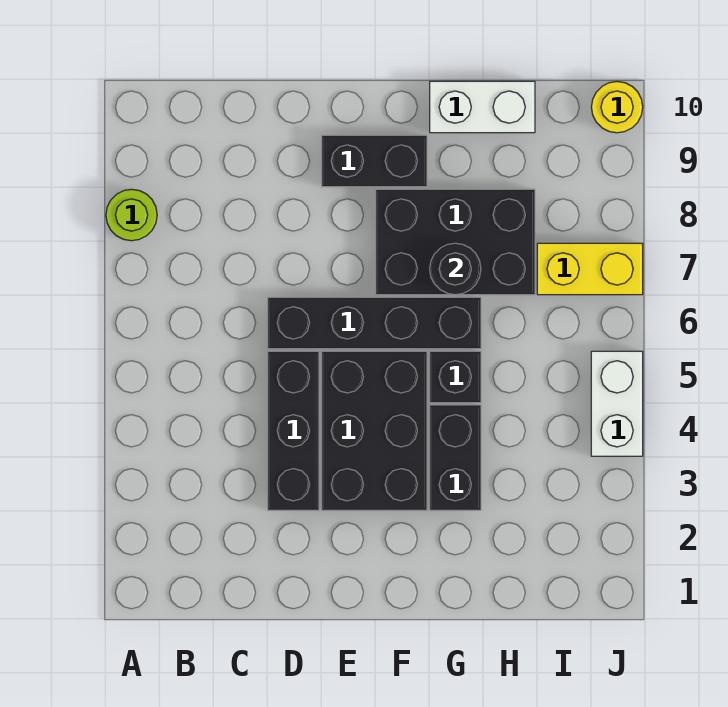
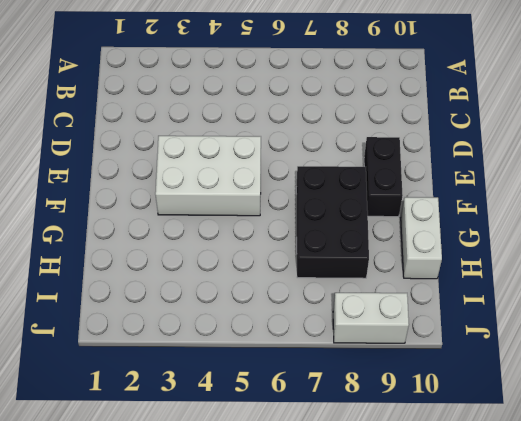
white brick E3:F5 level 1 -> black brick E3:F5 level 1
white brick J8:J9 level 1 -> white brick J4:J5 level 1
none -> lime round brick A8 level 1
none -> black brick D3:D5 level 1
none -> black brick D6:G6 level 1

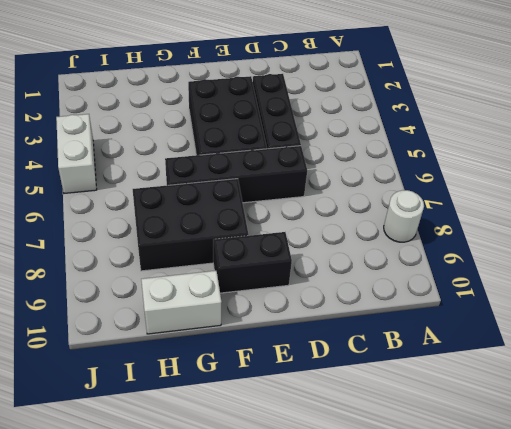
white round brick A8 level 1 -> lime round brick A8 level 1
none -> black brick G3:G4 level 1
none -> black brick G5 level 1
none -> yellow brick I7:J7 level 1

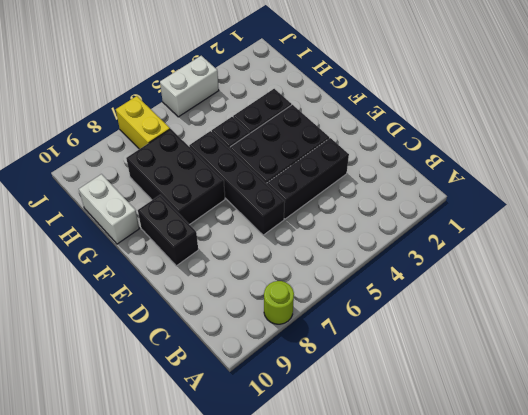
none -> yellow round brick J10 level 1
none -> black round brick G7 level 2

